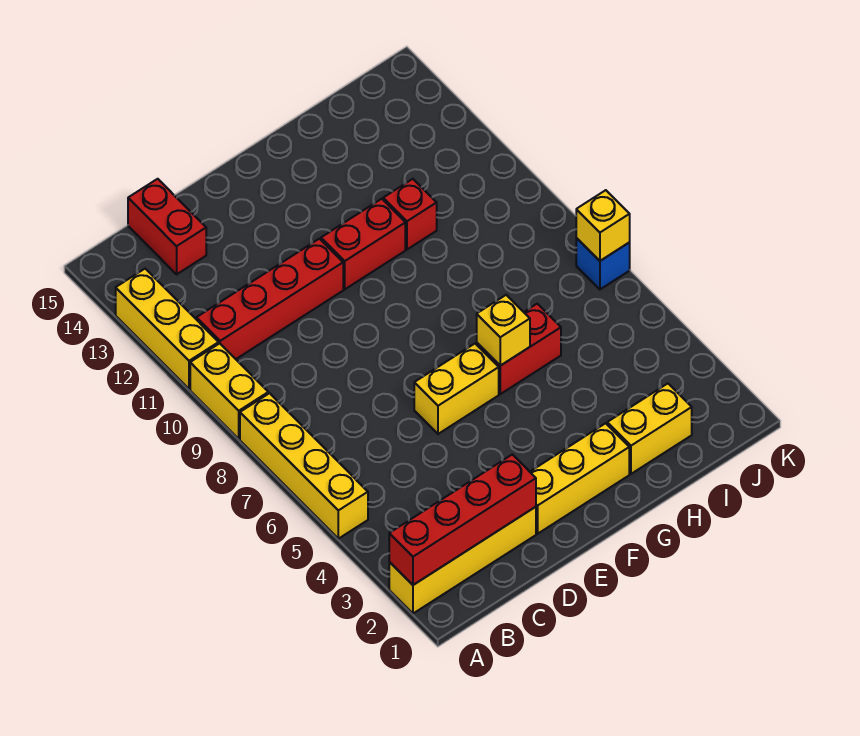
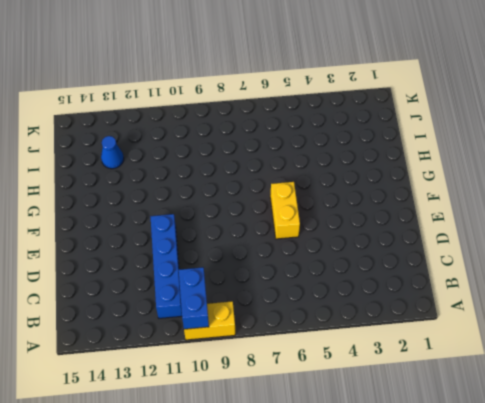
blue brick A10:B10 level 2 -> none
blue brick B11:E11 level 1 -> red brick B11:E11 level 1
blue cone I13 level 1 -> none
none -> yellow brick A2:D2 level 1
none -> yellow brick A5:A8 level 1
none -> yellow brick A11:A13 level 1

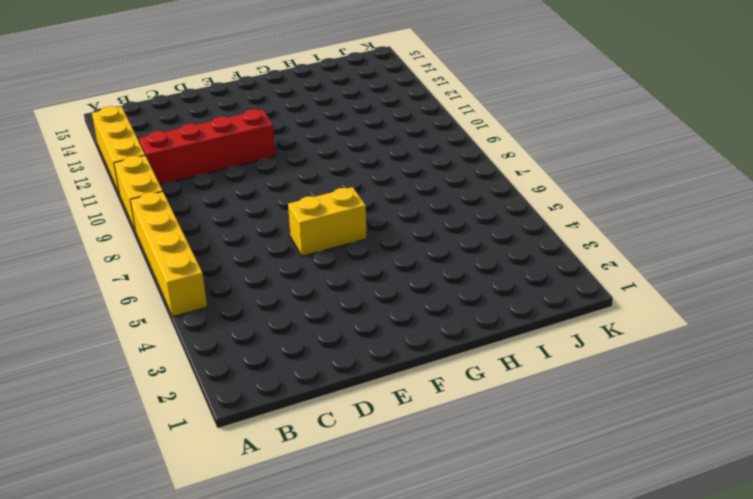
none -> yellow brick A2:D2 level 1
none -> red brick C14:C15 level 1
none -> yellow brick E2:G2 level 1

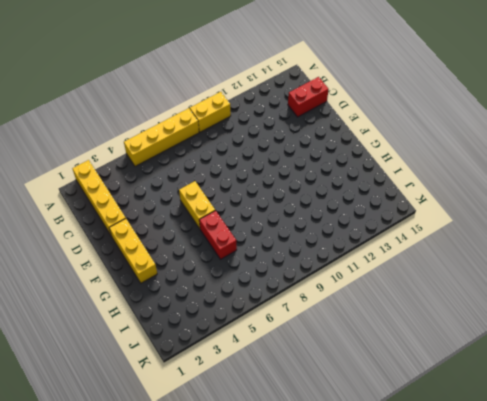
none -> yellow brick A11:A13 level 1
none -> red brick B11:E11 level 1
none -> red brick F11:G11 level 1

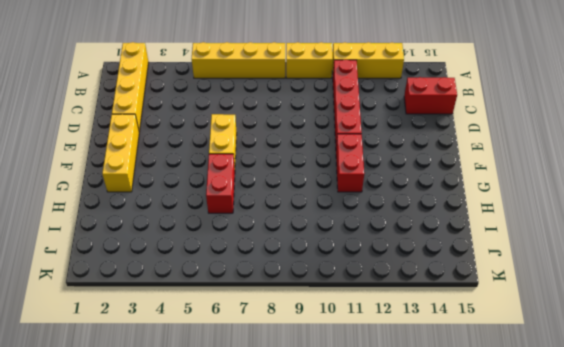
none -> yellow brick H2:I2 level 1
none -> red brick H11 level 1
none -> blue brick K7 level 1

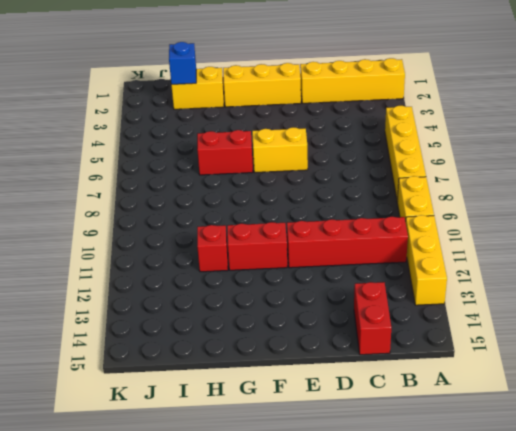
blue brick I2 level 2 -> blue brick K7 level 1
none -> red brick A2:D2 level 2
none -> yellow brick G6 level 2
none -> yellow brick K7 level 2

